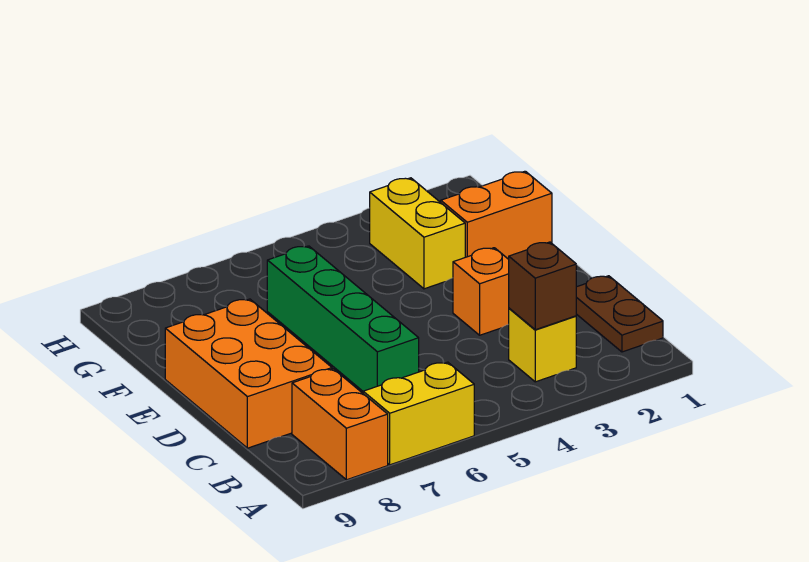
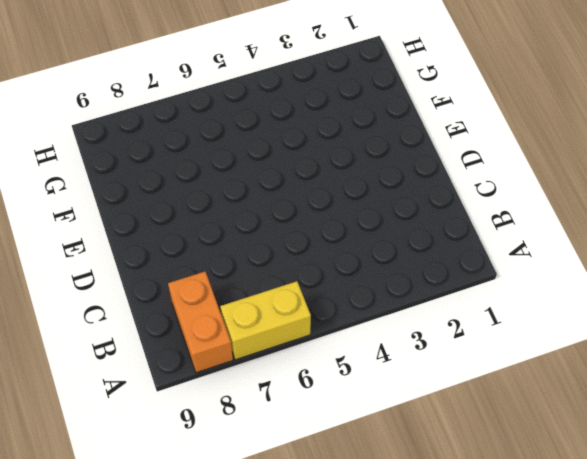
none -> brown plate B1:C1 level 1
none -> yellow brick B3 level 1

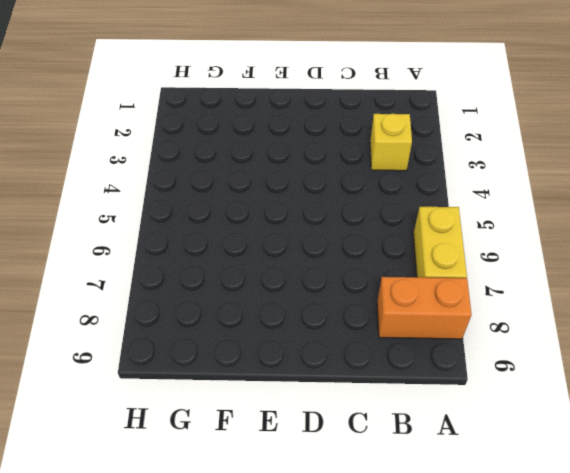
none -> brown plate B1:C1 level 1
none -> green brick C6:F6 level 1

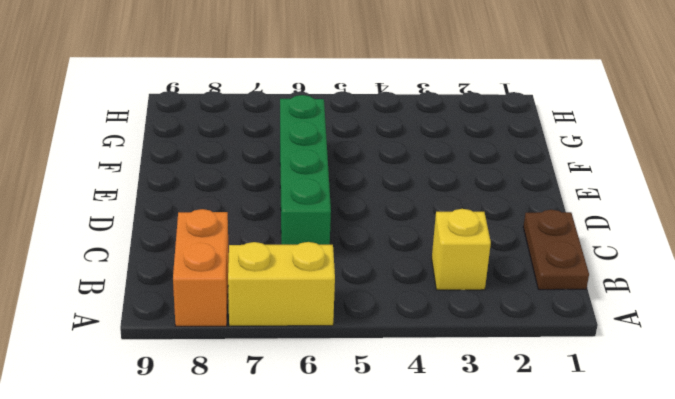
none -> orange brick C8:E9 level 1
none -> orange brick D3 level 1

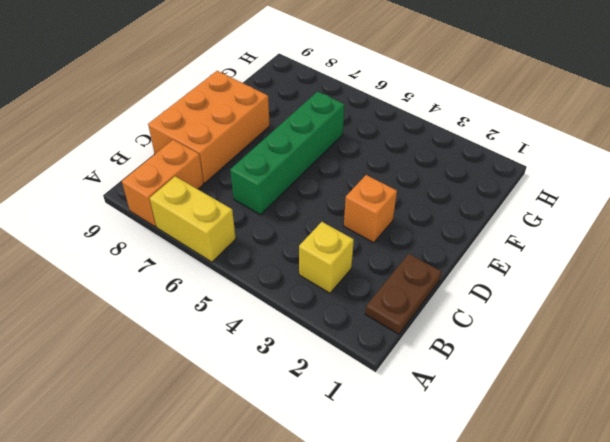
none -> orange brick F1:F2 level 1
none -> yellow brick F3:G3 level 1

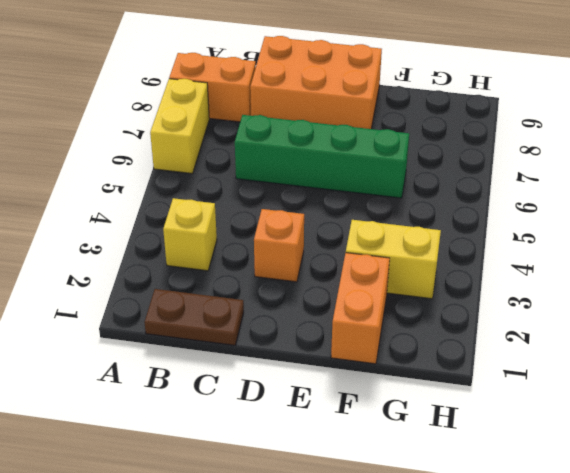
none -> brown brick B3 level 2

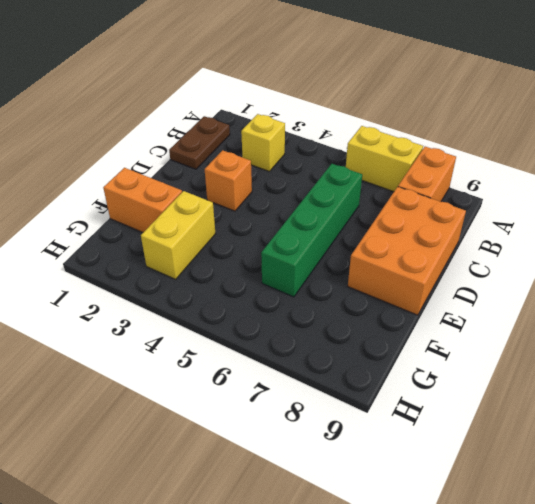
none -> brown brick B3 level 2

